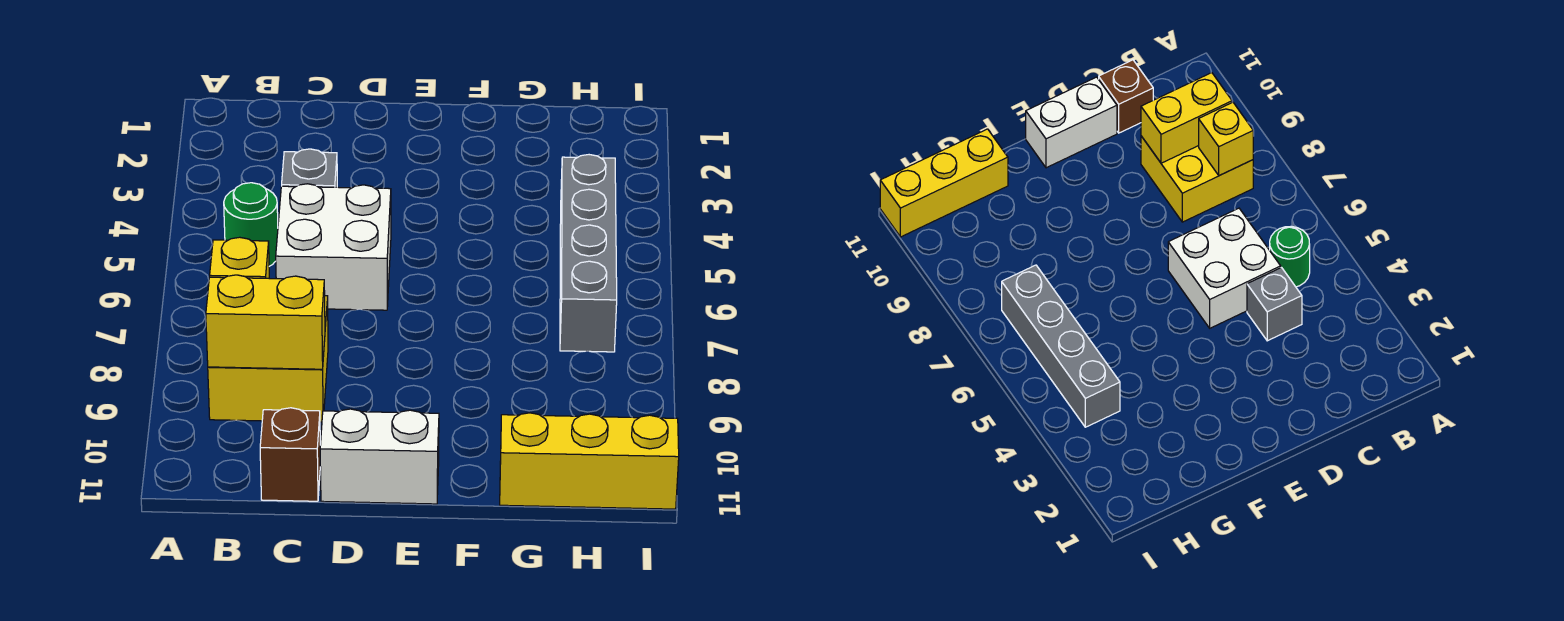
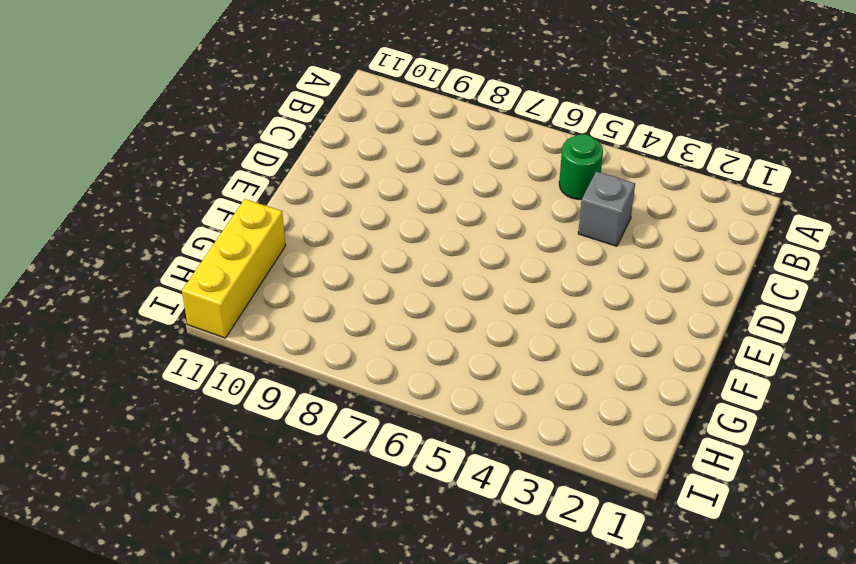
none -> yellow brick B8:C9 level 1
none -> white brick C5:D6 level 1

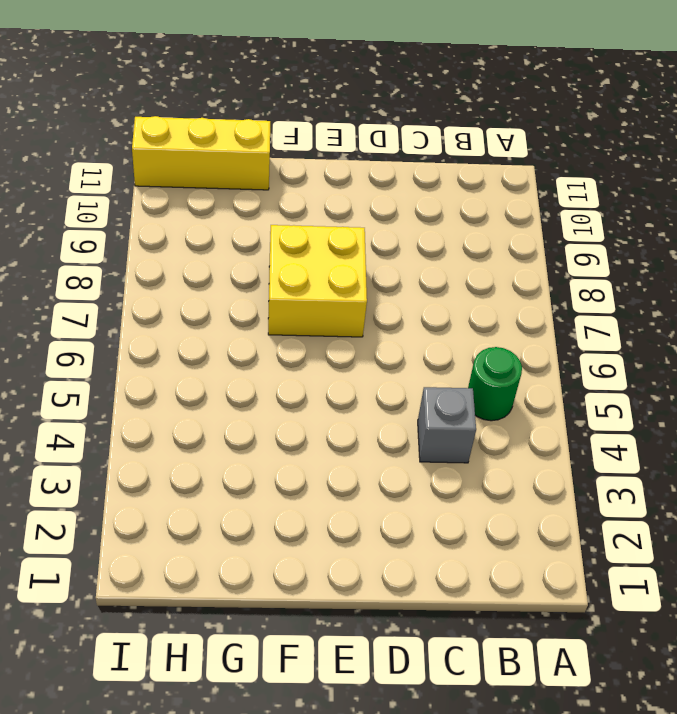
yellow brick E7:F8 level 1 -> yellow brick B8:C9 level 1
none -> white brick C5:D6 level 1
none -> brown brick C11 level 1

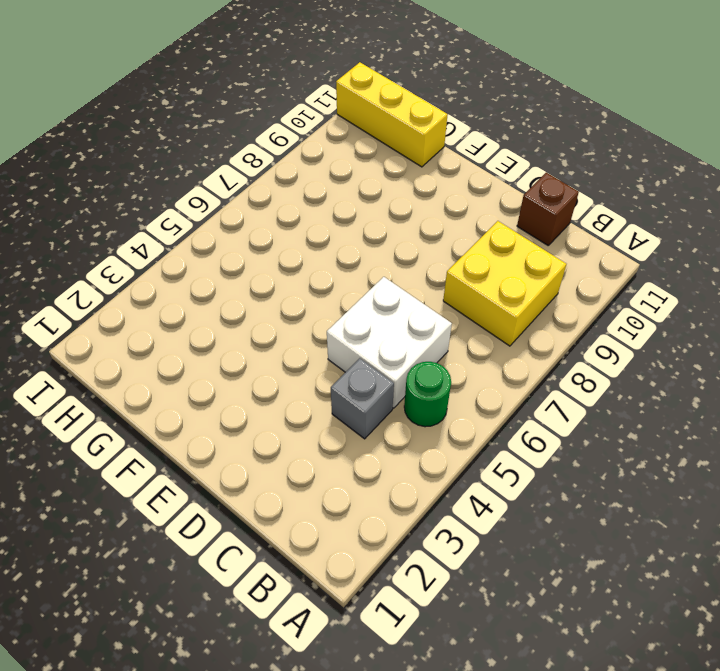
none -> white brick D11:E11 level 1
none -> grey brick H4:H7 level 1

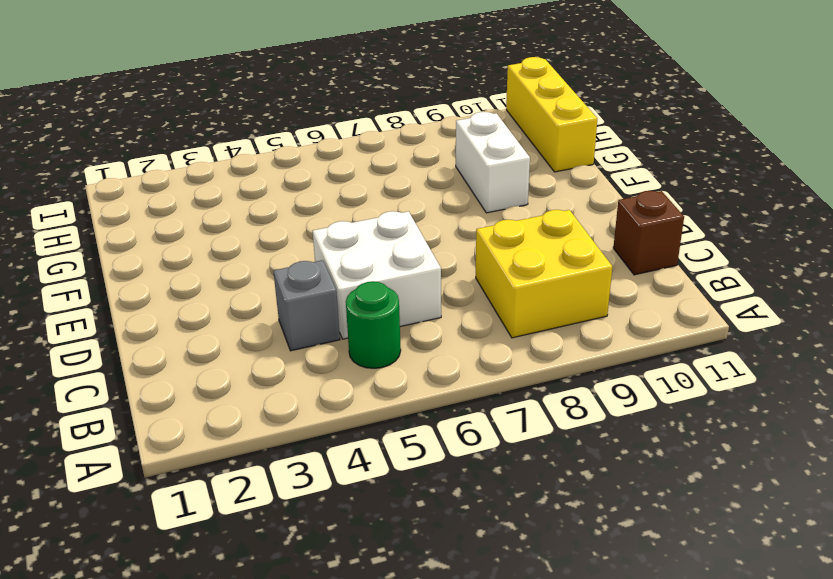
white brick F9:G9 level 1 -> white brick D11:E11 level 1
none -> grey brick H4:H7 level 1
none -> yellow brick B8 level 2

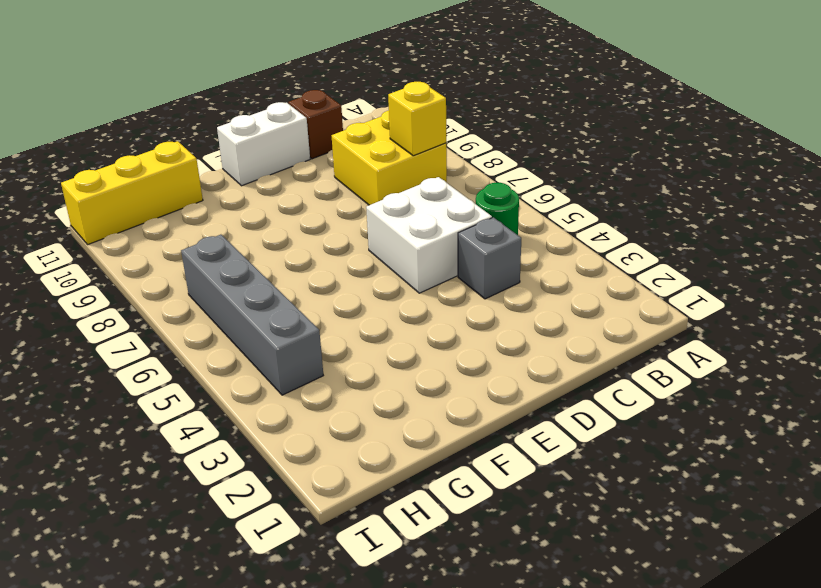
none -> yellow brick B9:C9 level 2

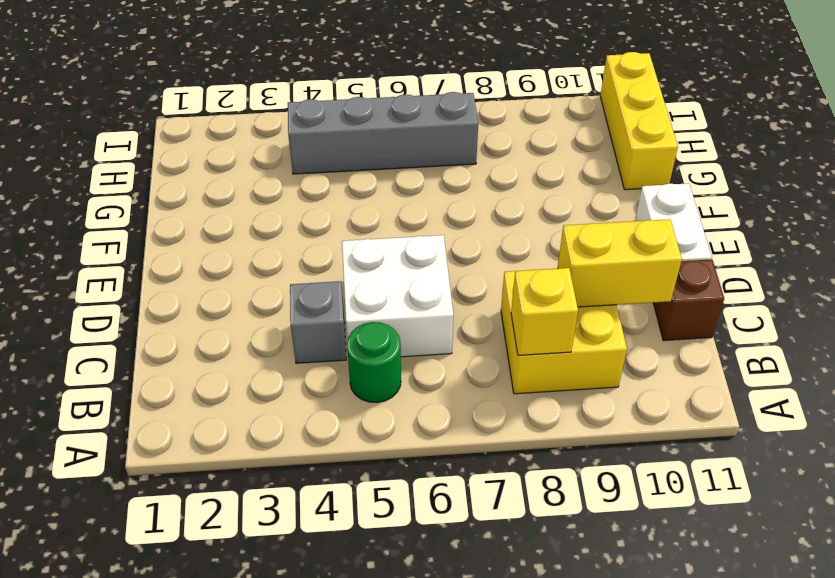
yellow brick C9:C10 level 2 -> yellow brick B9:C9 level 2

